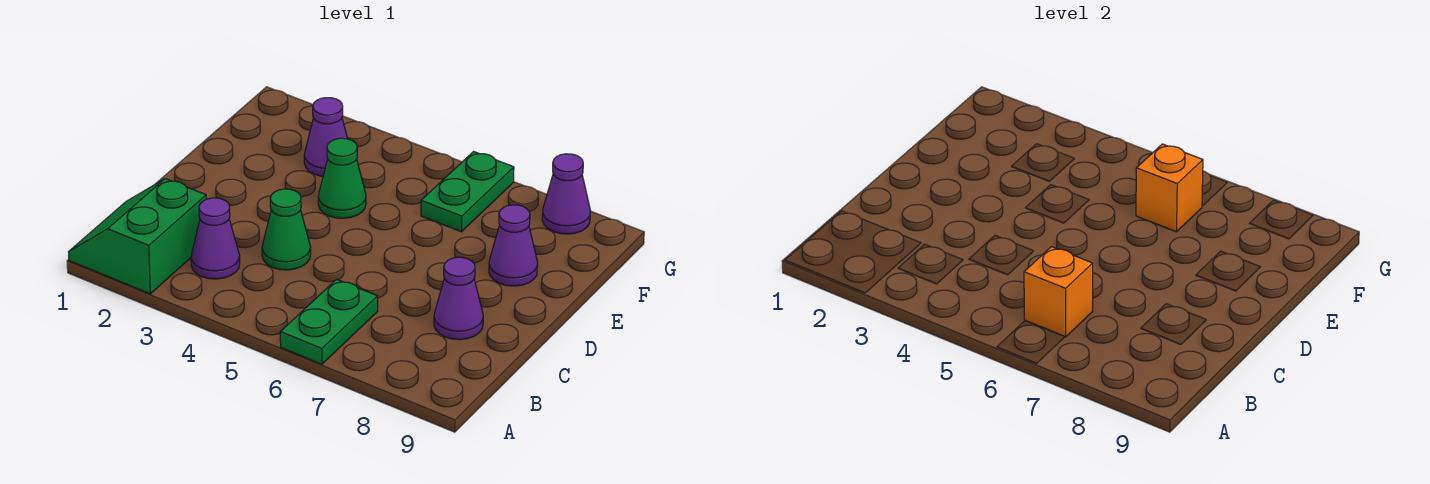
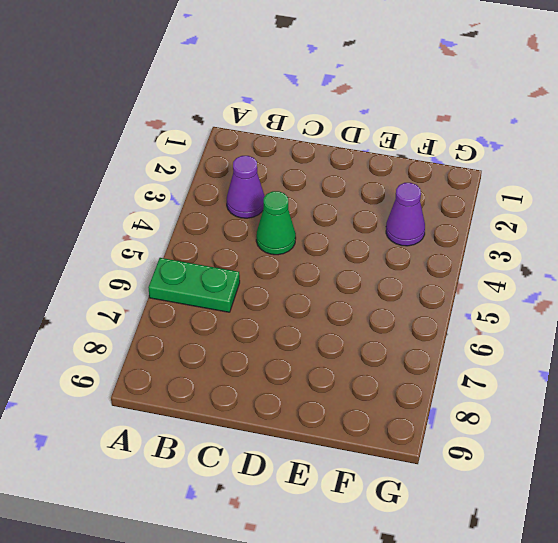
none -> green slope A1:B2 level 1 top 2
none -> purple cone C8 level 1
none -> green cone E4 level 1

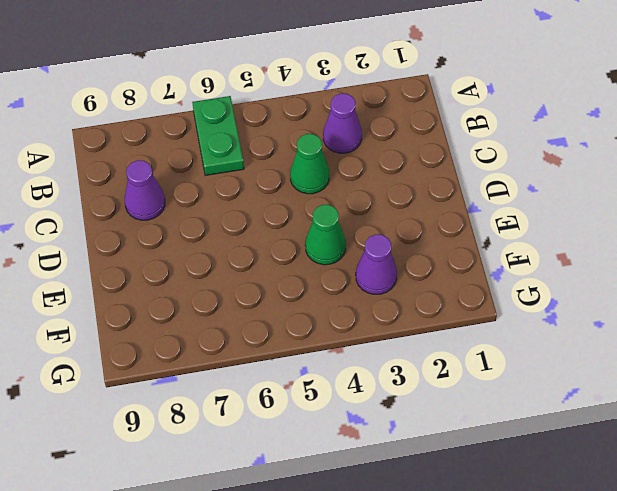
none -> green slope A1:B2 level 1 top 2
none -> purple cone E8 level 1
none -> green plate F6:G6 level 1

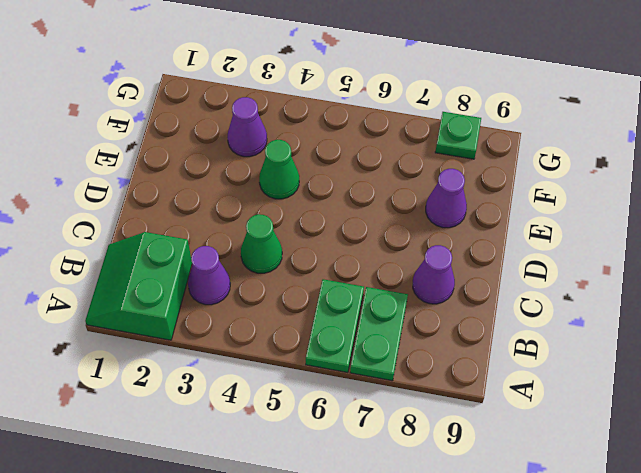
green plate A7:B7 level 1 -> green plate F6:G6 level 1
green plate G8 level 1 -> purple cone G8 level 1
none -> orange brick B6 level 2
none -> orange brick F6 level 2

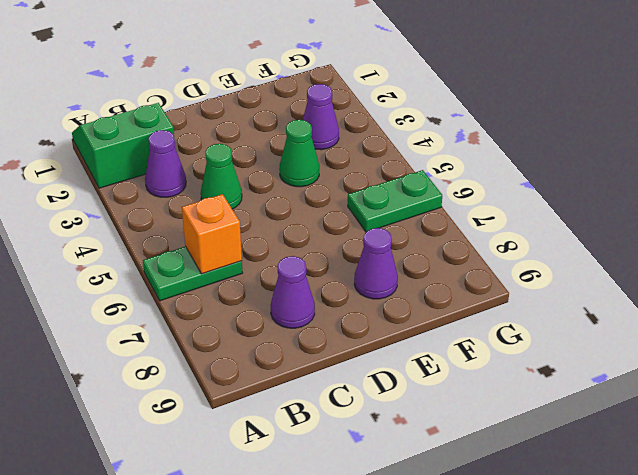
none -> purple cone G8 level 1
none -> orange brick F6 level 2

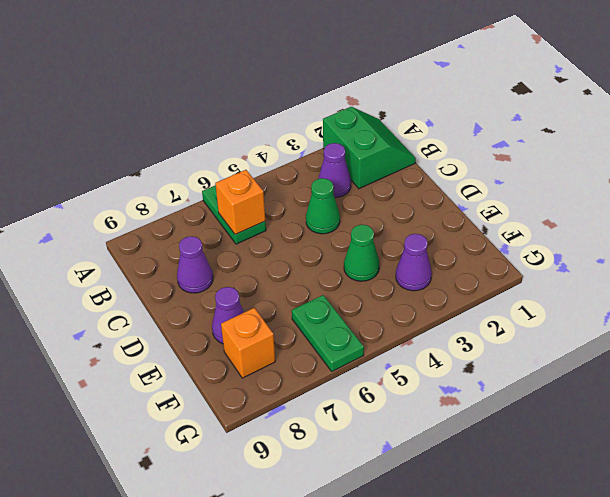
orange brick F8 level 1 -> orange brick F6 level 2
none -> purple cone G8 level 1

